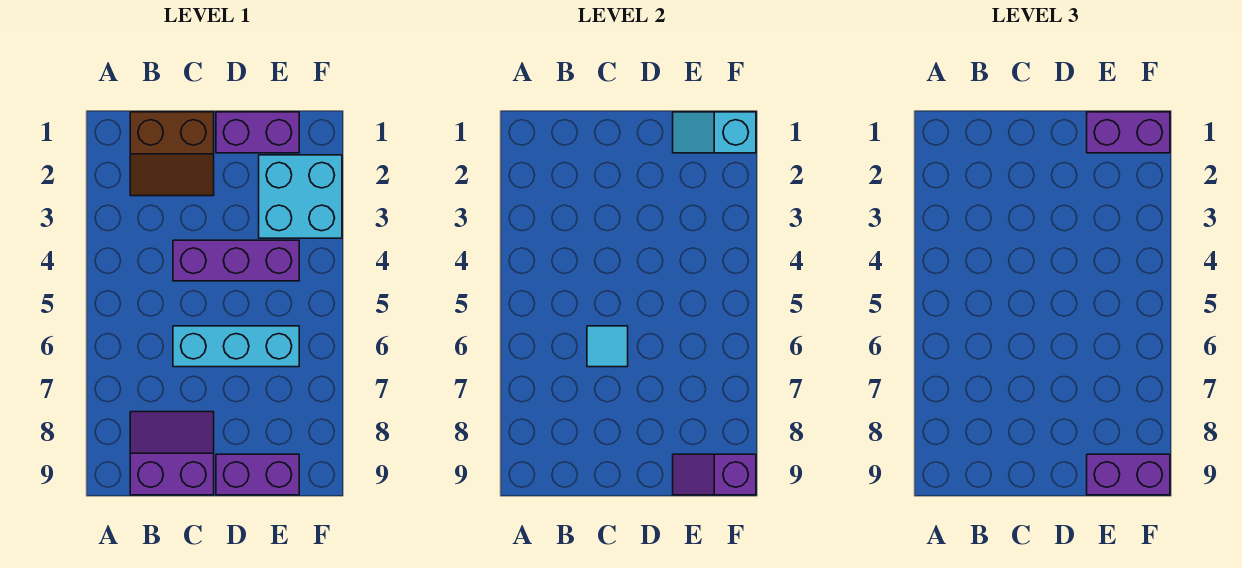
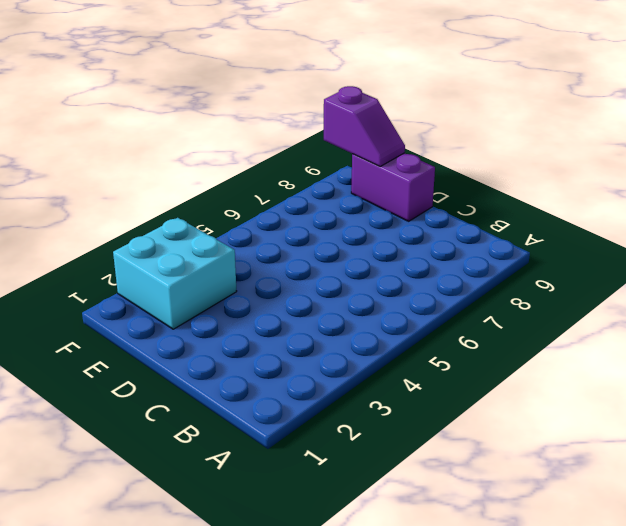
none -> brown slope B1:C2 level 1 top 1
none -> purple slope B8:C9 level 1 top 9
none -> purple brick C4:E4 level 1

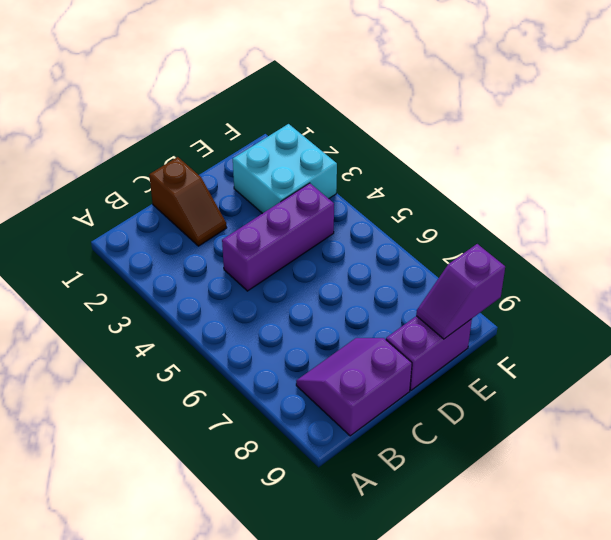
brown slope C1:C2 level 1 top 1 -> brown slope B1:C2 level 1 top 1
none -> cyan brick C6:E6 level 1
none -> purple brick D1:E1 level 1
none -> cyan tile C6 level 2

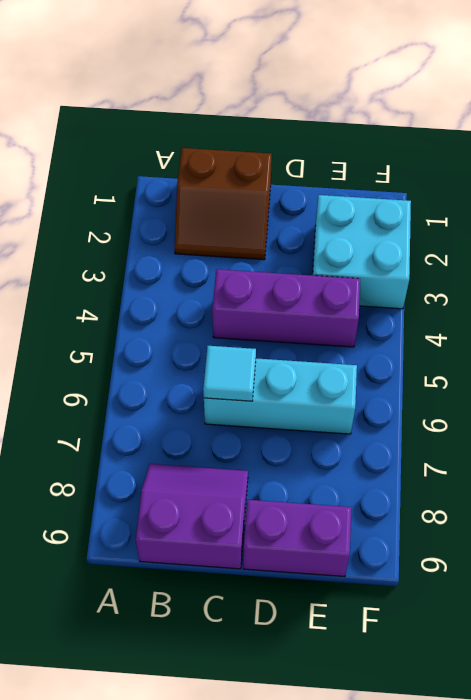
none -> purple brick D1:E1 level 1
none -> cyan slope E1:F1 level 2 top F
none -> purple slope E9:F9 level 2 top F

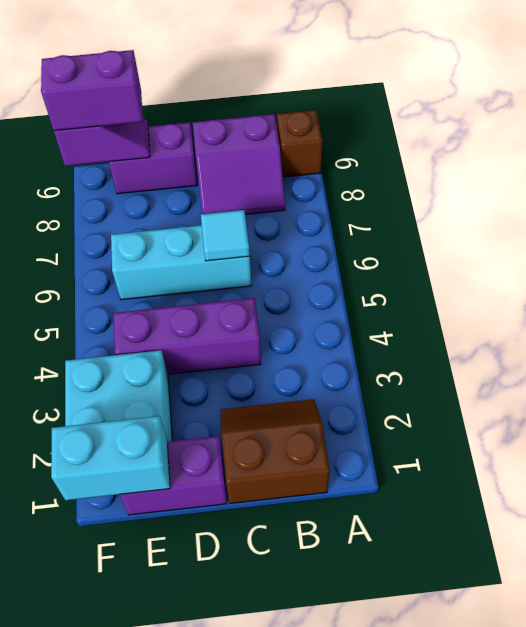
brown brick A9 level 1 -> none
cyan brick E1:F1 level 2 -> cyan slope E1:F1 level 2 top F
none -> purple brick E1:F1 level 3

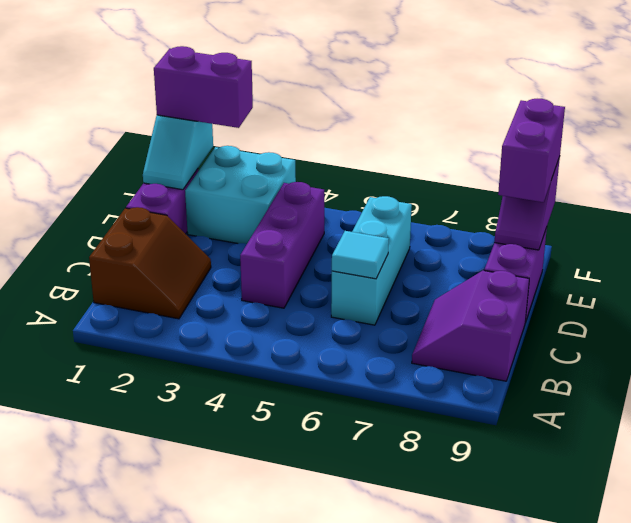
purple brick F1:F2 level 3 -> purple brick E1:F1 level 3

